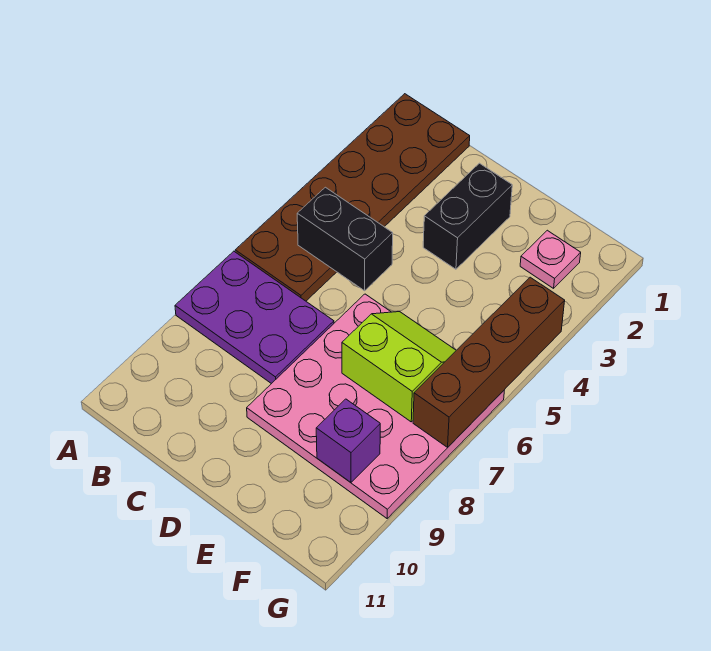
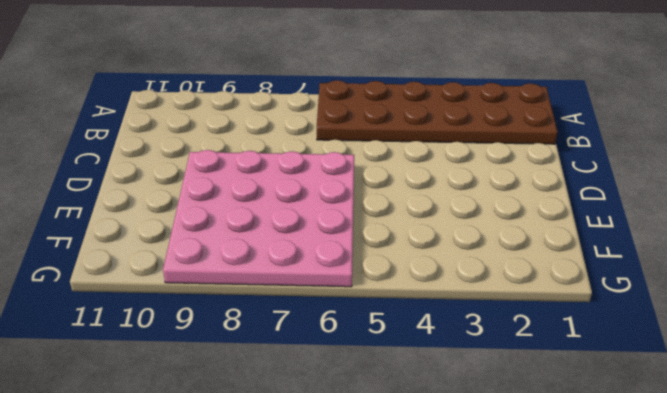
none -> purple plate A7:C8 level 1
none -> black brick D2:D3 level 1

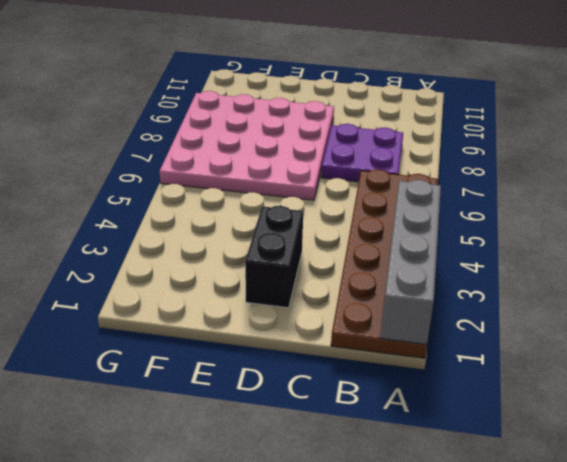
grey brick A1:A4 level 2 -> none
purple plate B7:C8 level 1 -> purple plate A7:C8 level 1
none -> pink plate F2 level 1
none -> black brick B5:C5 level 2

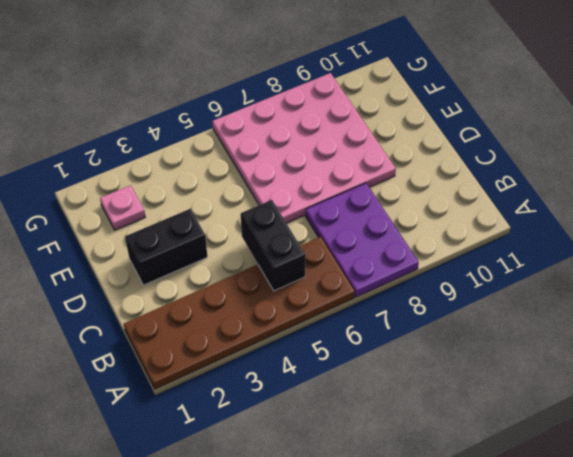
none -> lime slope E6:F7 level 2 top 7
none -> purple brick F9 level 2

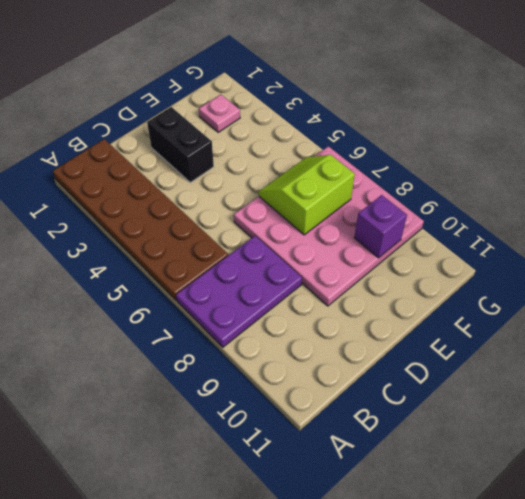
none -> black brick B5:C5 level 2
none -> brown brick G4:G7 level 2

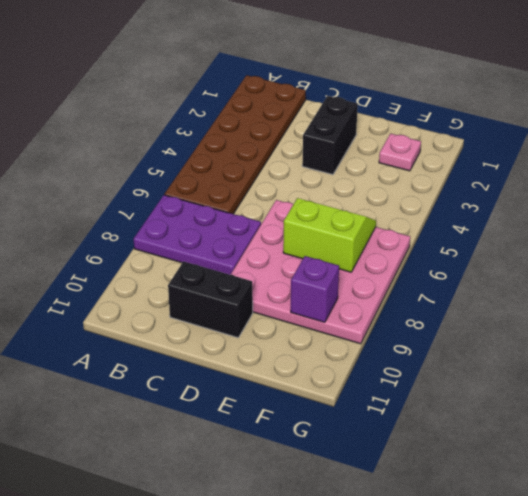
black brick C10:D10 level 1 -> black brick B5:C5 level 2
none -> brown brick G4:G7 level 2

